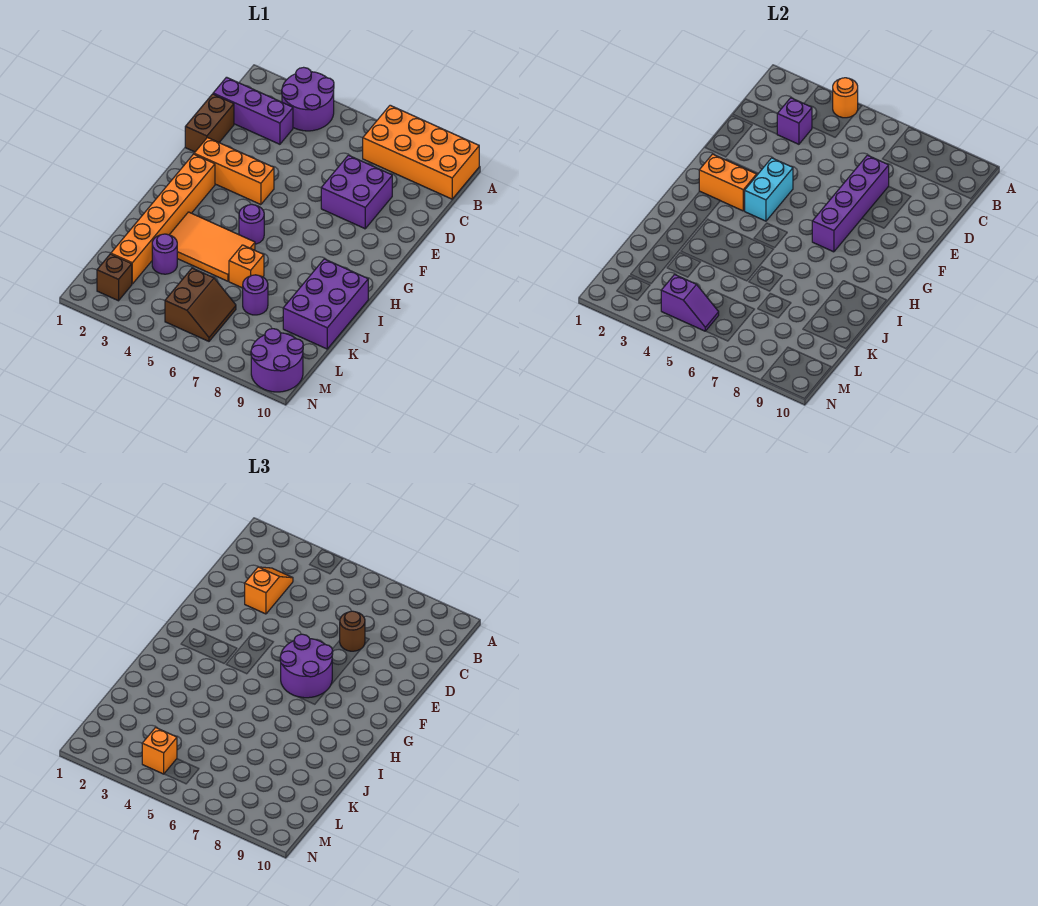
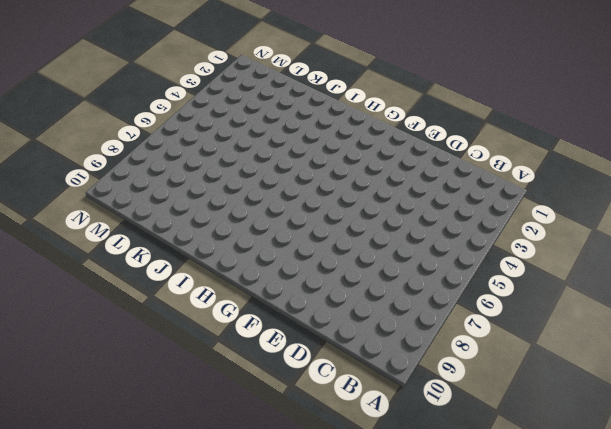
none -> purple round brick A3:B4 level 1
none -> orange brick A7:B10 level 1
none -> purple brick C1:C3 level 1

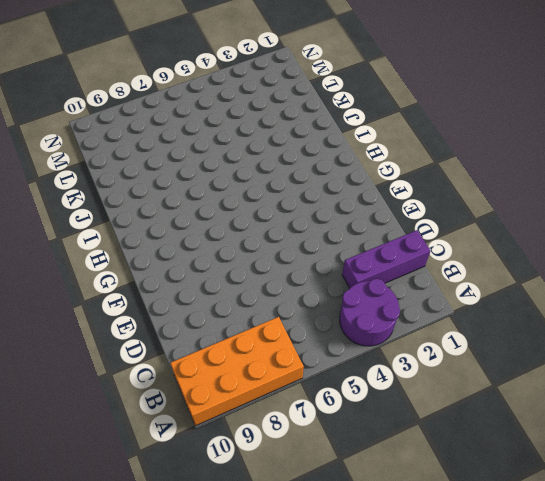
none -> brown brick D1:E1 level 1
none -> purple brick D7:E8 level 1
none -> orange brick F2:F4 level 1

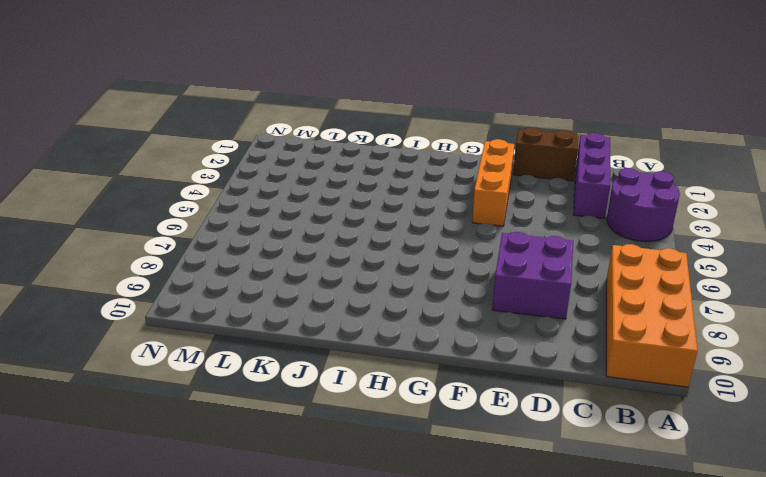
none -> orange brick G2:L2 level 1
none -> purple round brick H5 level 1
none -> orange tile I3:J5 level 1

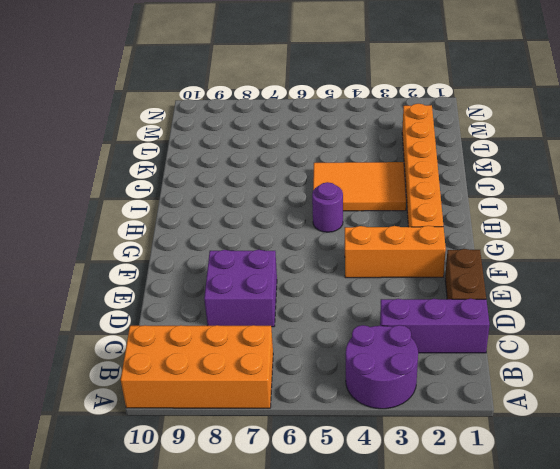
none -> purple brick I9:K10 level 1
none -> orange brick J6 level 1
none -> purple round brick K3 level 1

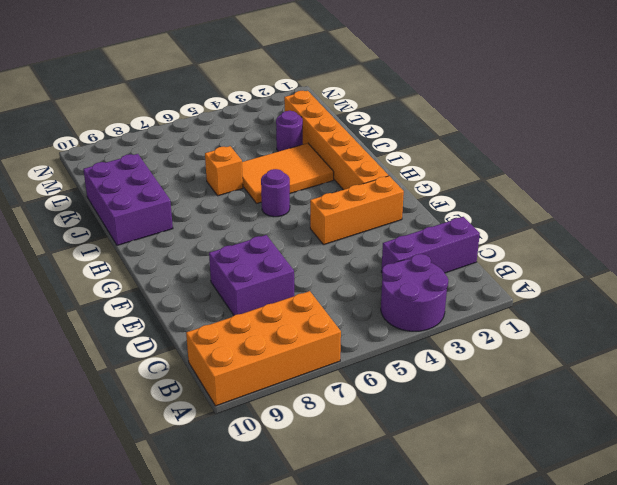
none -> brown brick D1:E1 level 1
none -> purple round brick K7 level 1
none -> brown slope L5:M6 level 1 top 5

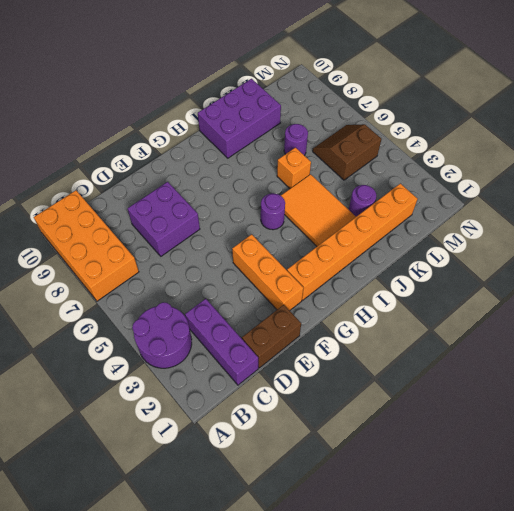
none -> brown brick M2 level 1
none -> purple round brick M9:N10 level 1
none -> orange round brick A4 level 2

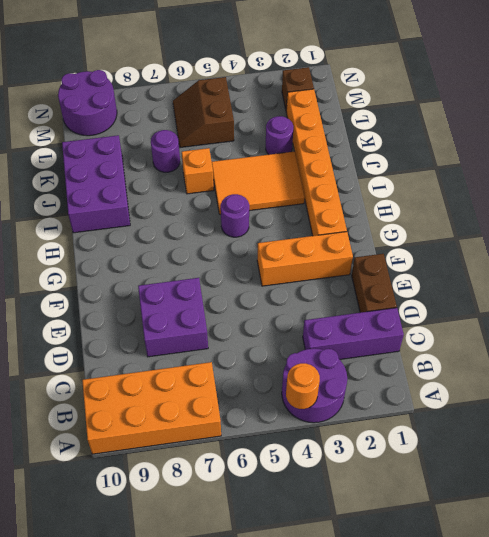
none -> purple brick C3 level 2
none -> purple brick D7:G7 level 2
none -> cyan brick F4:G4 level 2

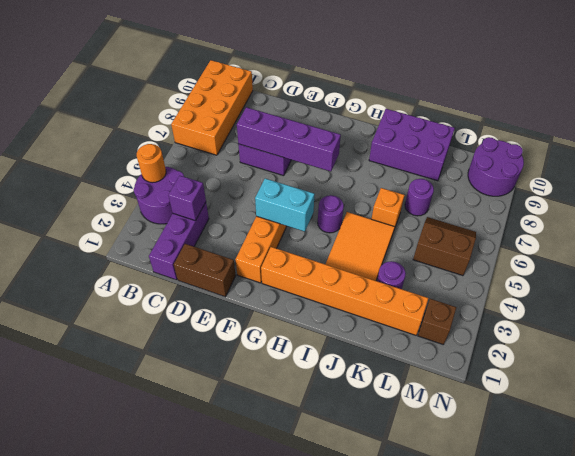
none -> orange brick G2:G3 level 2
none -> purple slope M4:M5 level 2 top 4
none -> orange slope C3:D3 level 3 top D

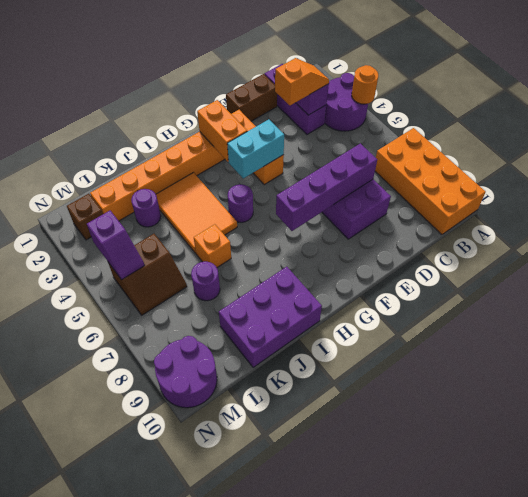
none -> brown round brick D7 level 3
none -> purple round brick F6:G7 level 3
none -> orange brick M4 level 3

